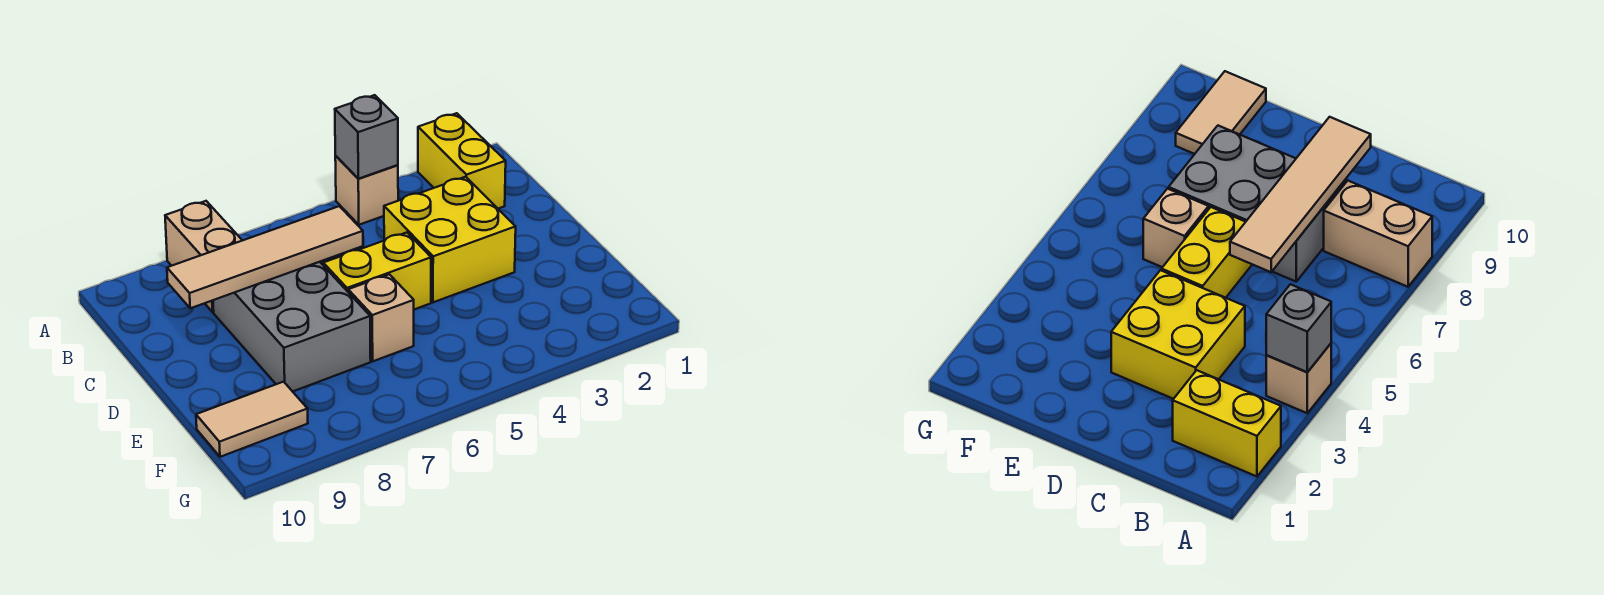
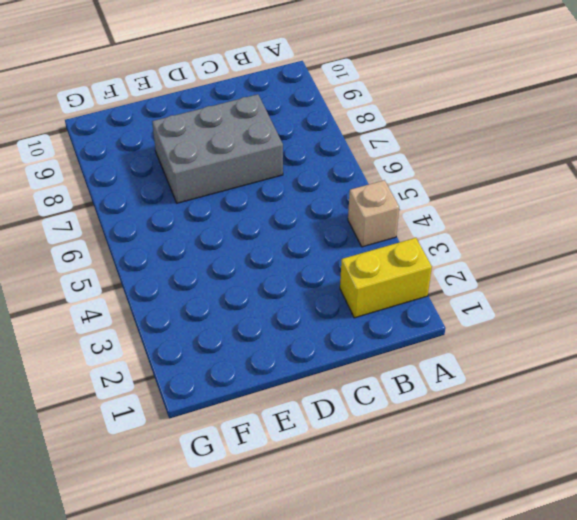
none -> tan brick A8:B8 level 1
none -> yellow brick C3:D4 level 1

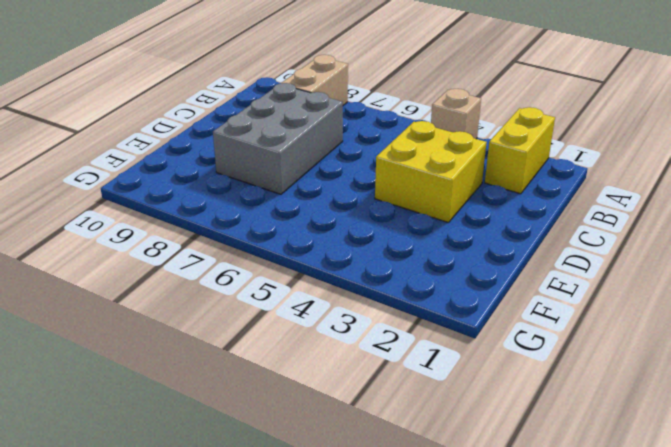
none -> yellow brick D5:D6 level 1
none -> tan brick E6 level 1

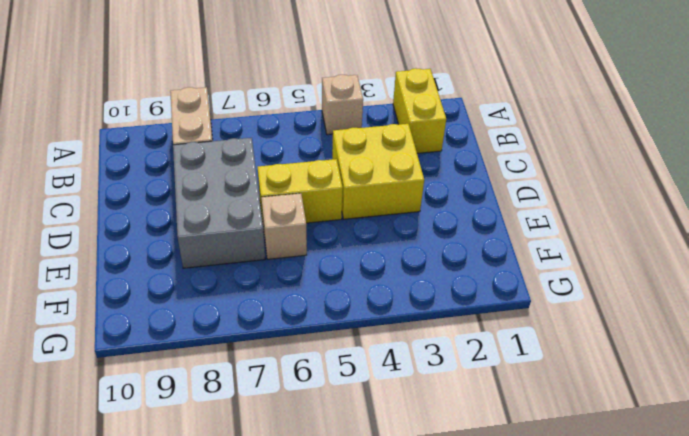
none -> tan tile F9:F10 level 1
none -> grey brick A4 level 2

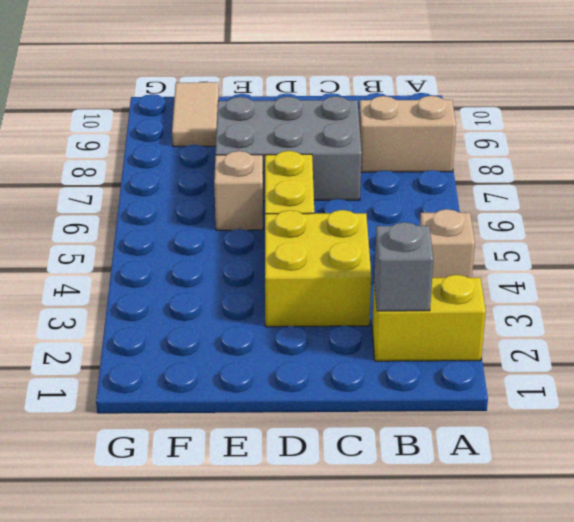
grey brick B2 level 2 -> grey brick A4 level 2
none -> tan tile C6:C9 level 2

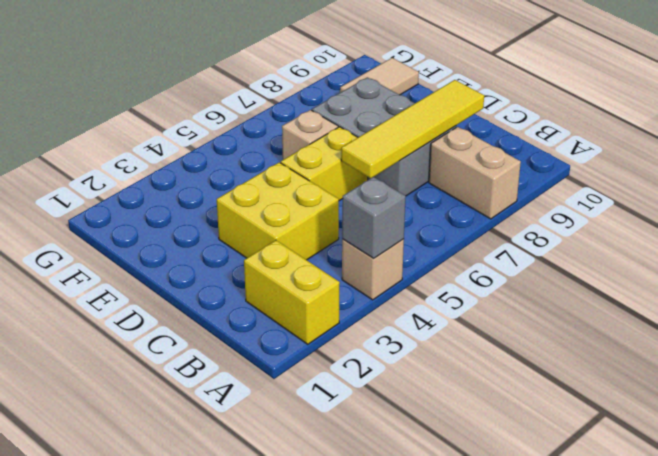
yellow tile C6:C9 level 2 -> tan tile C6:C9 level 2

